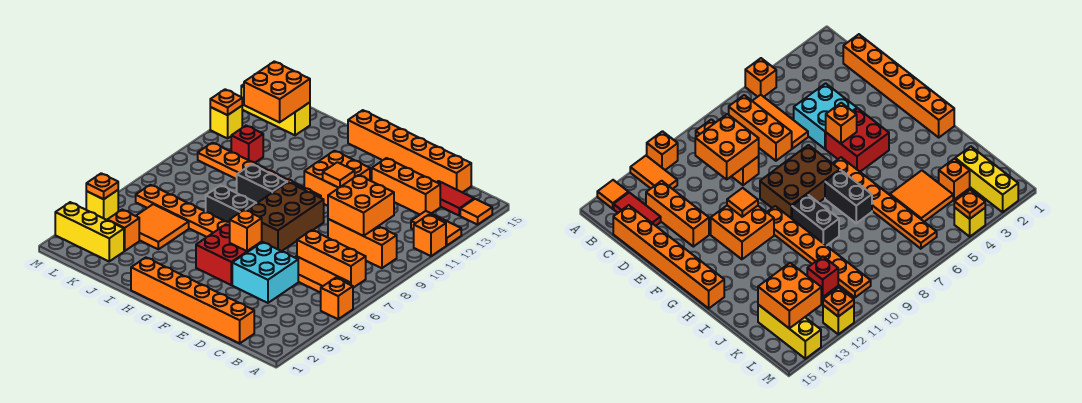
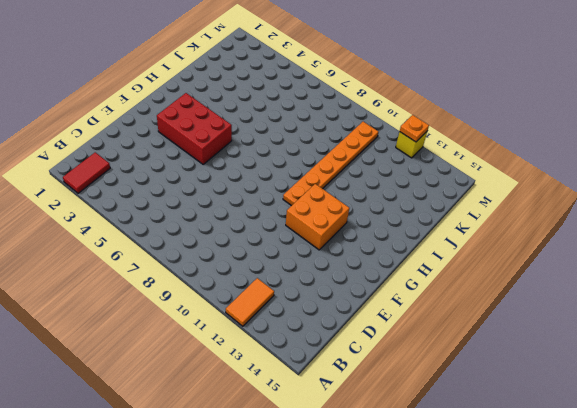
red tile A2:B2 level 1 -> red tile B14:C14 level 1
red brick F3:G5 level 1 -> red brick F4:G5 level 1
none -> orange brick A5 level 1
none -> orange brick A11 level 1
none -> orange tile A14 level 1
none -> orange tile B6:D6 level 1

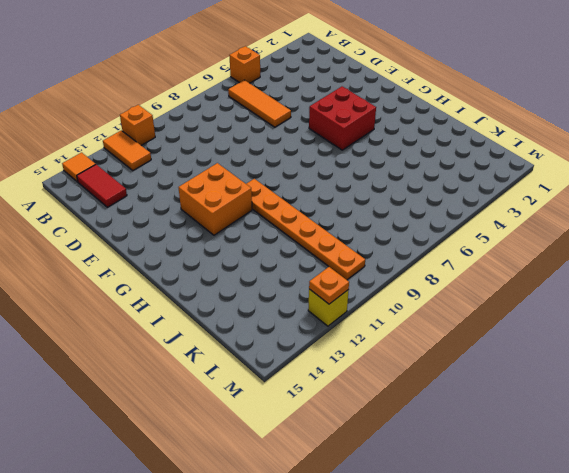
none -> orange brick B7:D7 level 1
none -> orange brick B9:D9 level 1
none -> orange brick C1:H1 level 1
none -> orange brick C13:E13 level 1

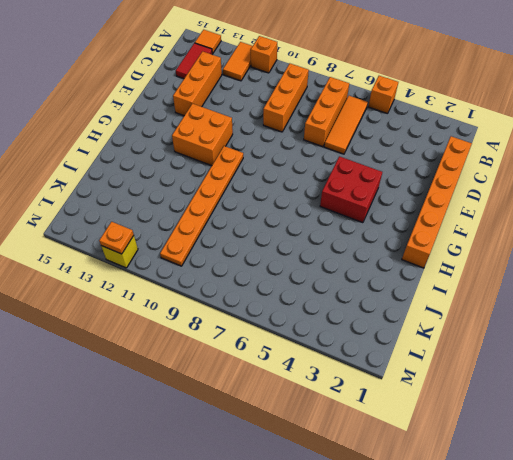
none -> orange brick C15:H15 level 1
none -> cyan brick D4:E5 level 1
none -> brown brick F7:G9 level 1
none -> orange plate G6:L6 level 1

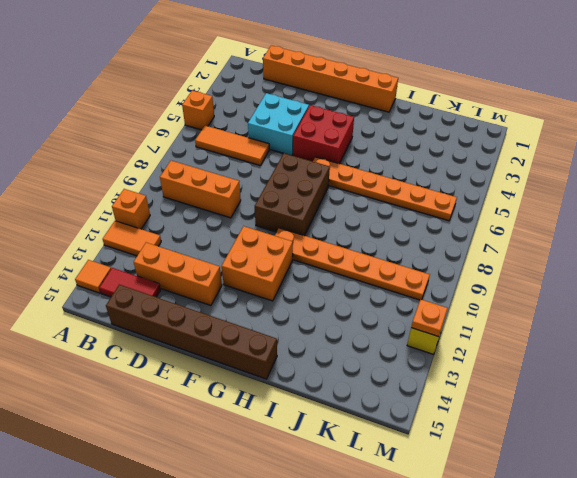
brown brick C15:H15 level 1 -> orange brick C15:H15 level 1
none -> orange brick B7:D7 level 1
none -> black brick H7:I7 level 1
none -> black brick H9:I9 level 1
none -> orange tile J4:K5 level 1

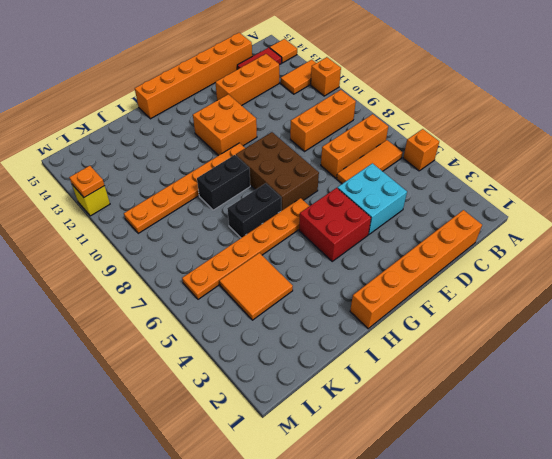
none -> yellow brick K2:M2 level 1
none -> orange brick K3 level 1
none -> red brick K11 level 1
none -> yellow brick K14:M14 level 1

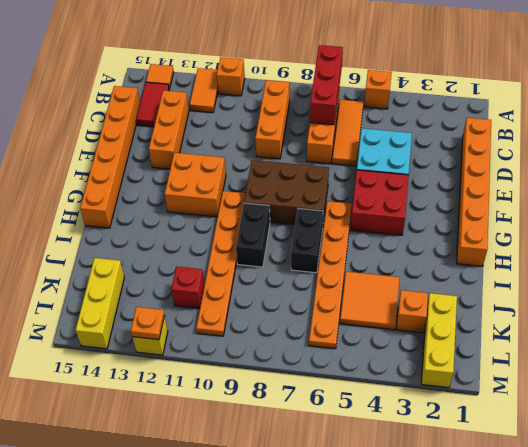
red brick A7:C7 level 2 -> none
none -> yellow brick M4 level 1
none -> orange brick C9:D10 level 2
none -> orange brick F5 level 2
none -> orange tile F11 level 2

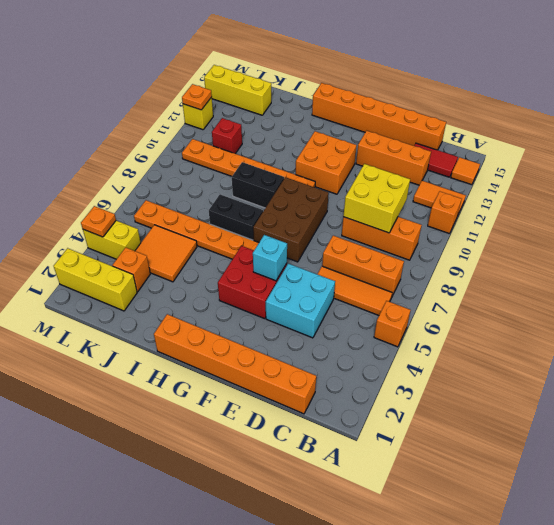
yellow brick C9:D10 level 2 -> orange brick C9:D10 level 2
cyan brick F5 level 2 -> orange brick F5 level 2
yellow brick L4:M4 level 1 -> yellow brick M4 level 1
none -> orange tile F11 level 2
none -> orange brick K13:L14 level 2

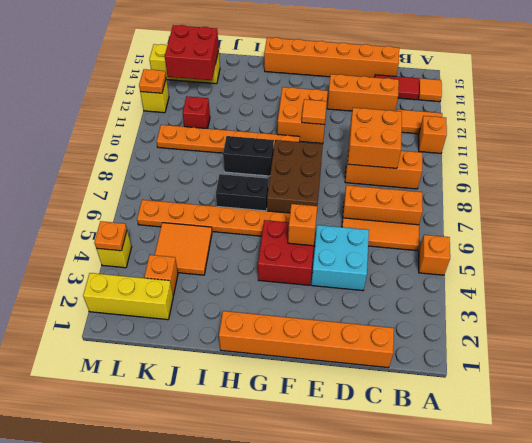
red brick K13:L14 level 2 -> orange brick K13:L14 level 2

